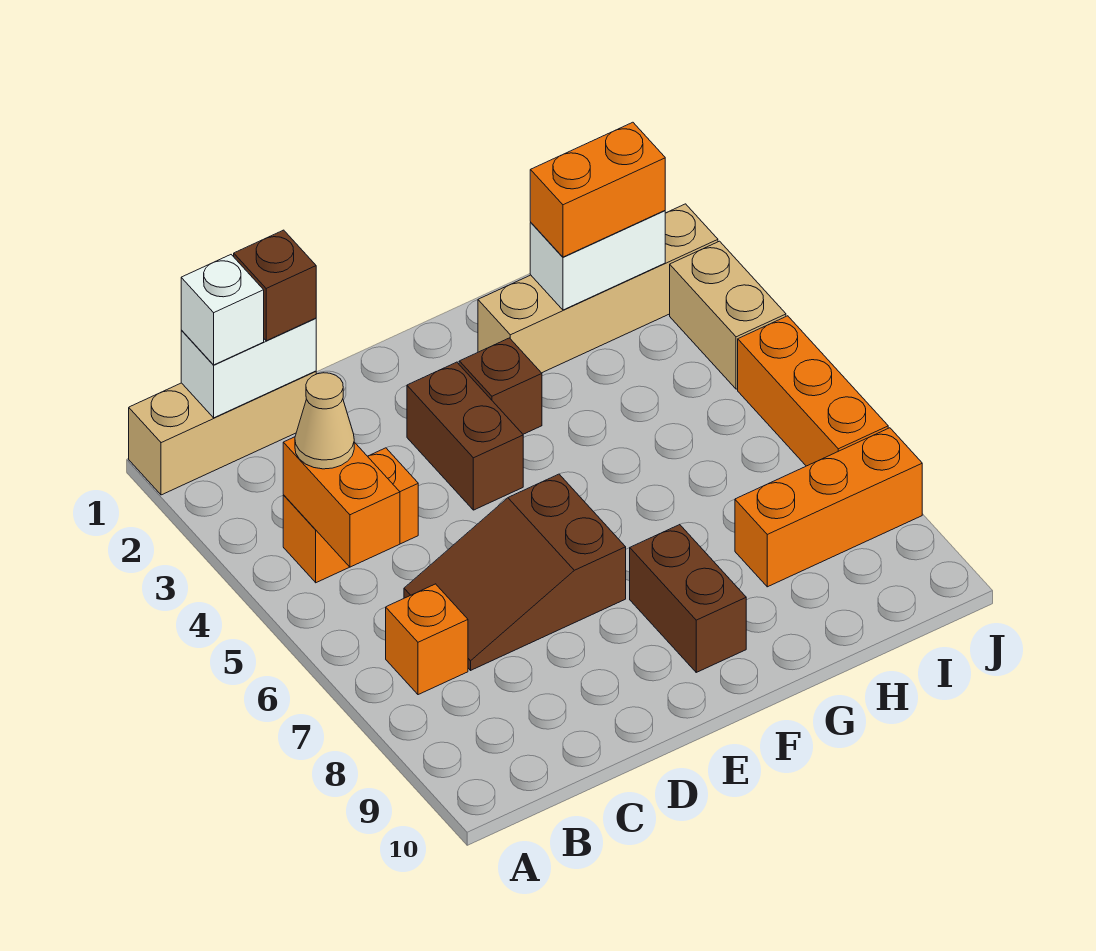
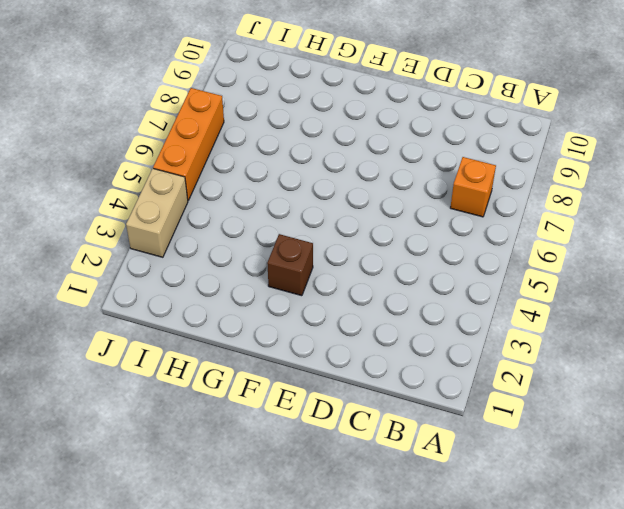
none -> tan brick A1:C1 level 1
none -> orange brick B4:C4 level 1
none -> brown slope C6:E7 level 1 top E

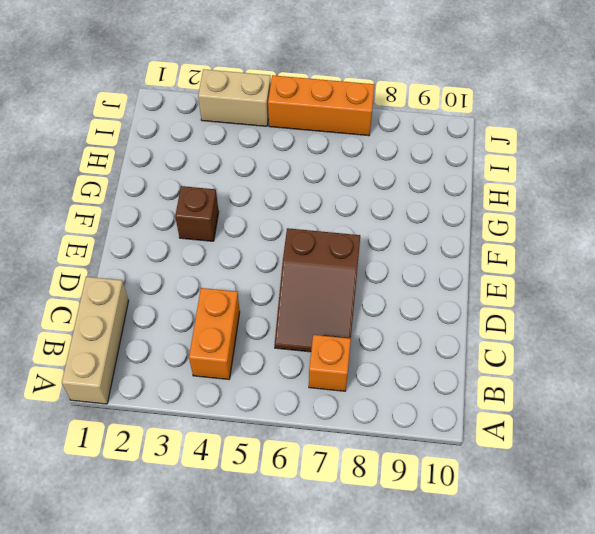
none -> brown brick E3:E4 level 1
none -> brown brick F8:F9 level 1
none -> tan brick G2:J2 level 1

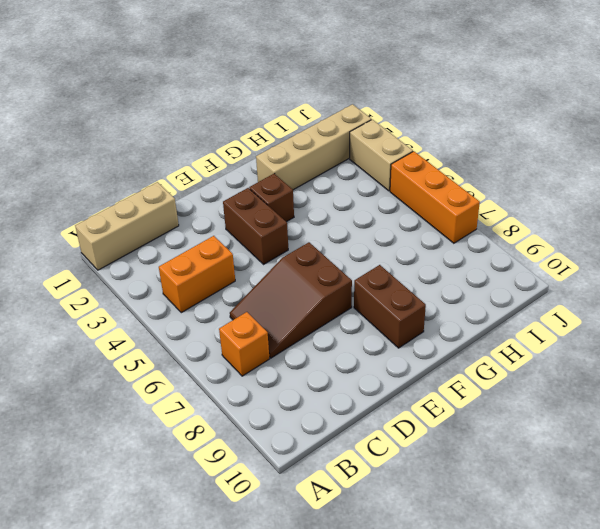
none -> orange brick H8:J8 level 1
none -> white brick B1:C1 level 2
none -> orange brick B4:B5 level 2

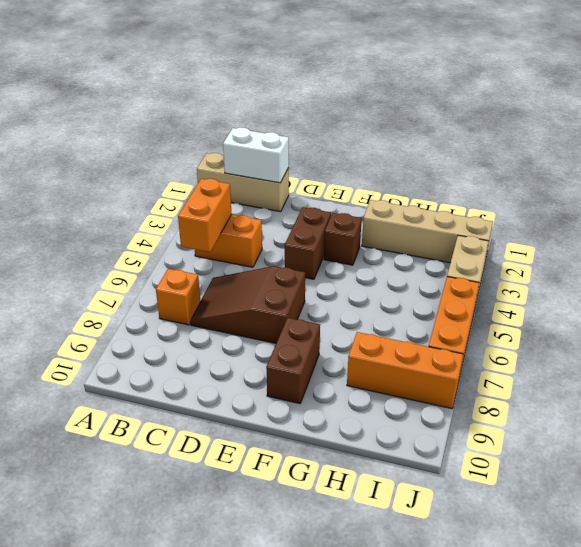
none -> white brick H2:I2 level 2
none -> white brick B1 level 3
none -> tan cone B4 level 3

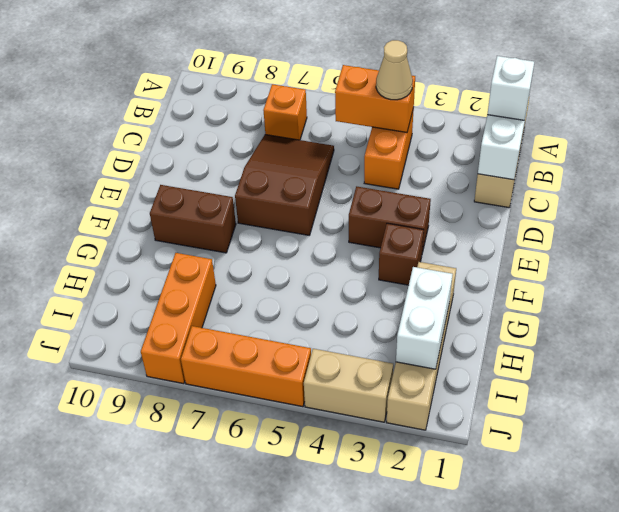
none -> brown brick C1 level 3
none -> orange brick H2:I2 level 3

